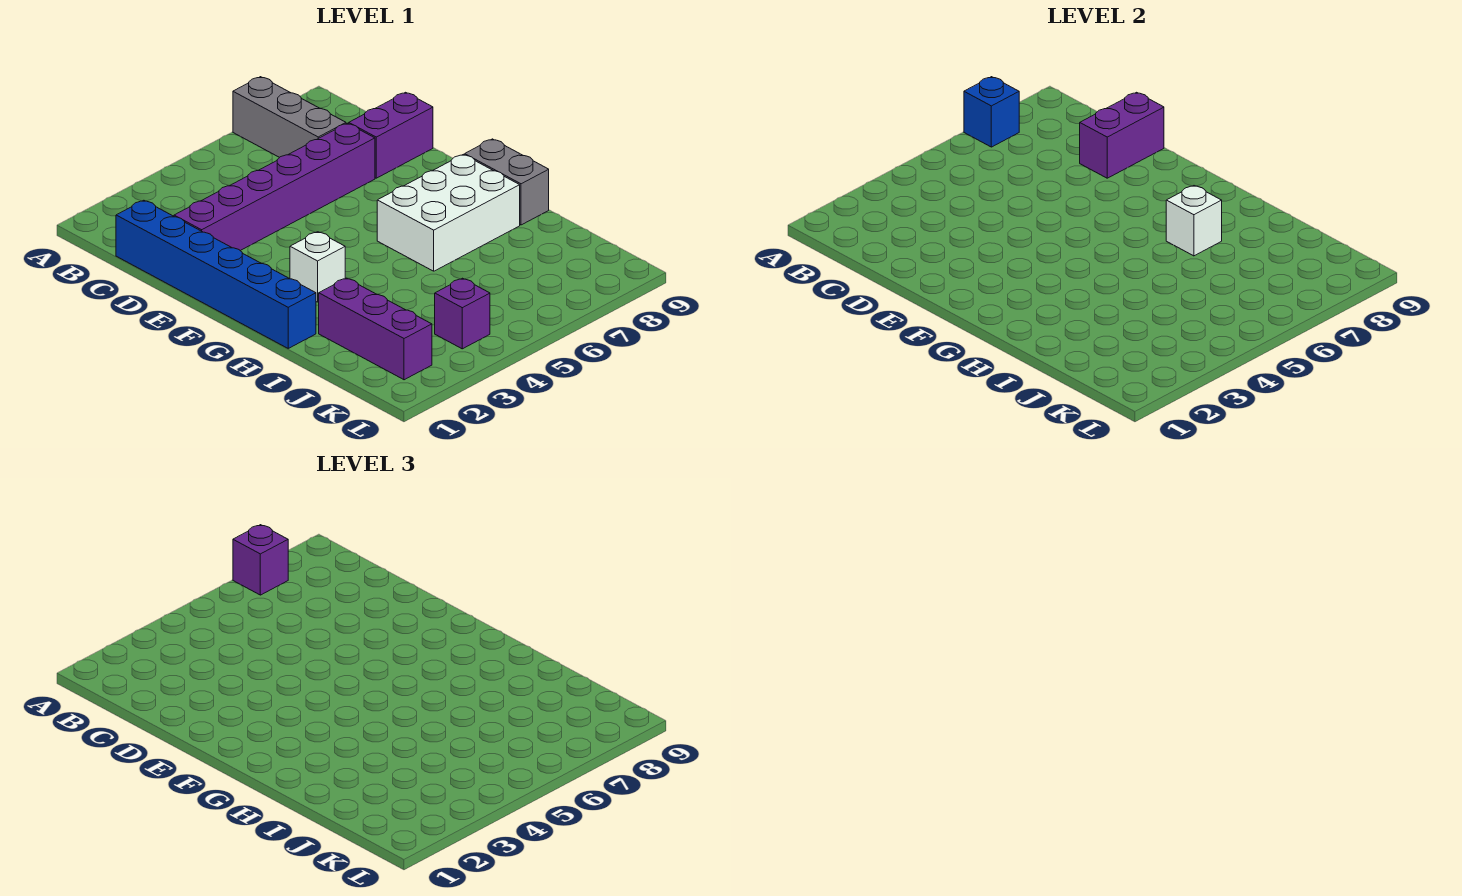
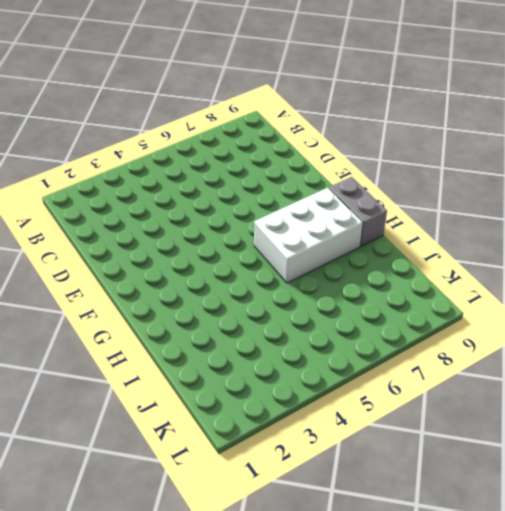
none -> grey brick A7:C7 level 1
none -> blue brick C1:H1 level 1
none -> purple brick D2:D7 level 1

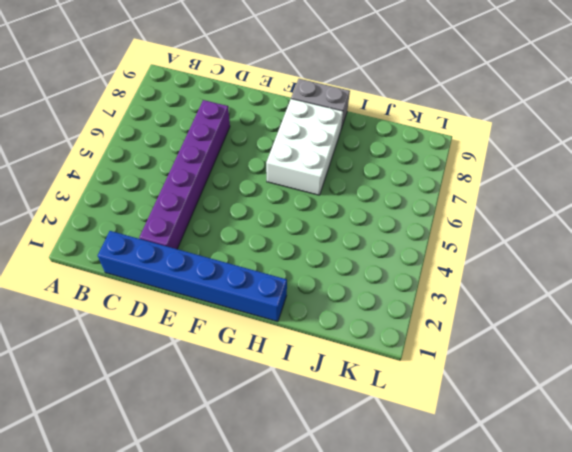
none -> grey brick A7:C7 level 1
none -> purple brick D8:D9 level 1
none -> white brick G3 level 1

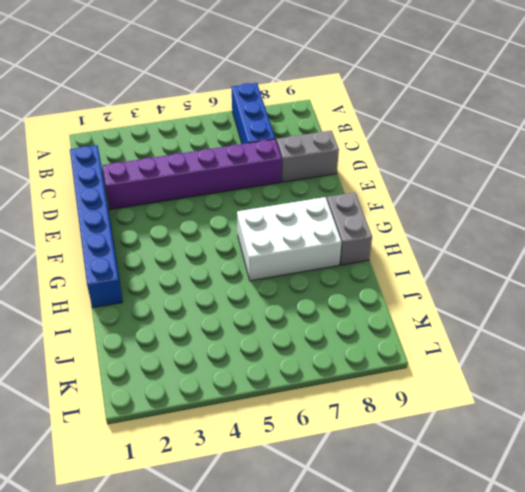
blue brick A7:C7 level 1 -> grey brick A7:C7 level 1
grey brick D8:D9 level 1 -> purple brick D8:D9 level 1
none -> white brick G3 level 1
none -> purple brick I2:K2 level 1
none -> purple brick K4 level 1

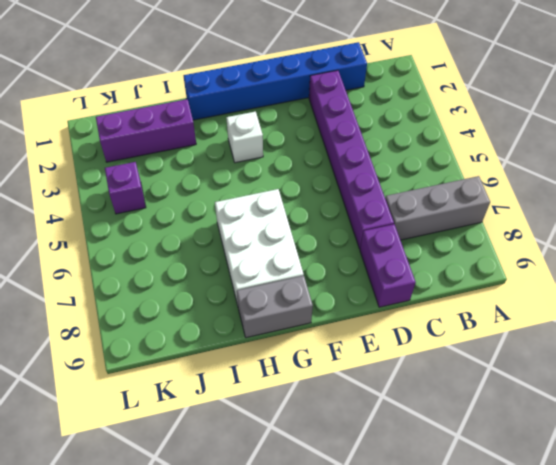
none -> blue brick A7 level 2
none -> purple brick D8:D9 level 2
none -> white brick H7 level 2

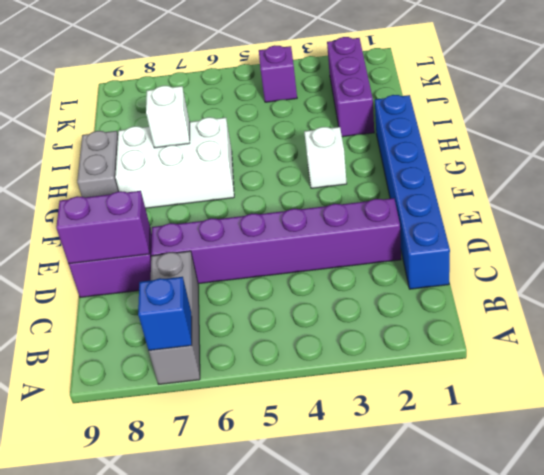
none -> purple brick A7 level 3

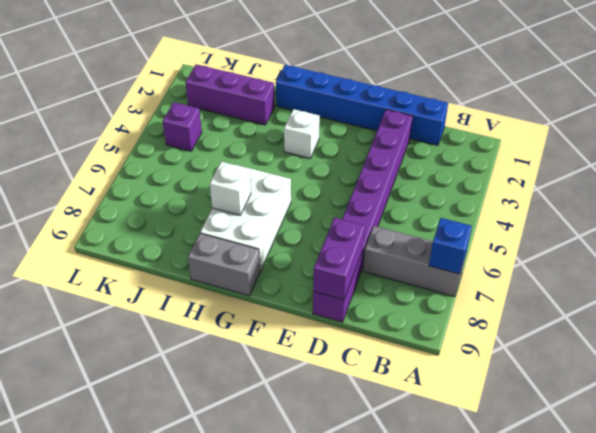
none -> purple brick A7 level 3

